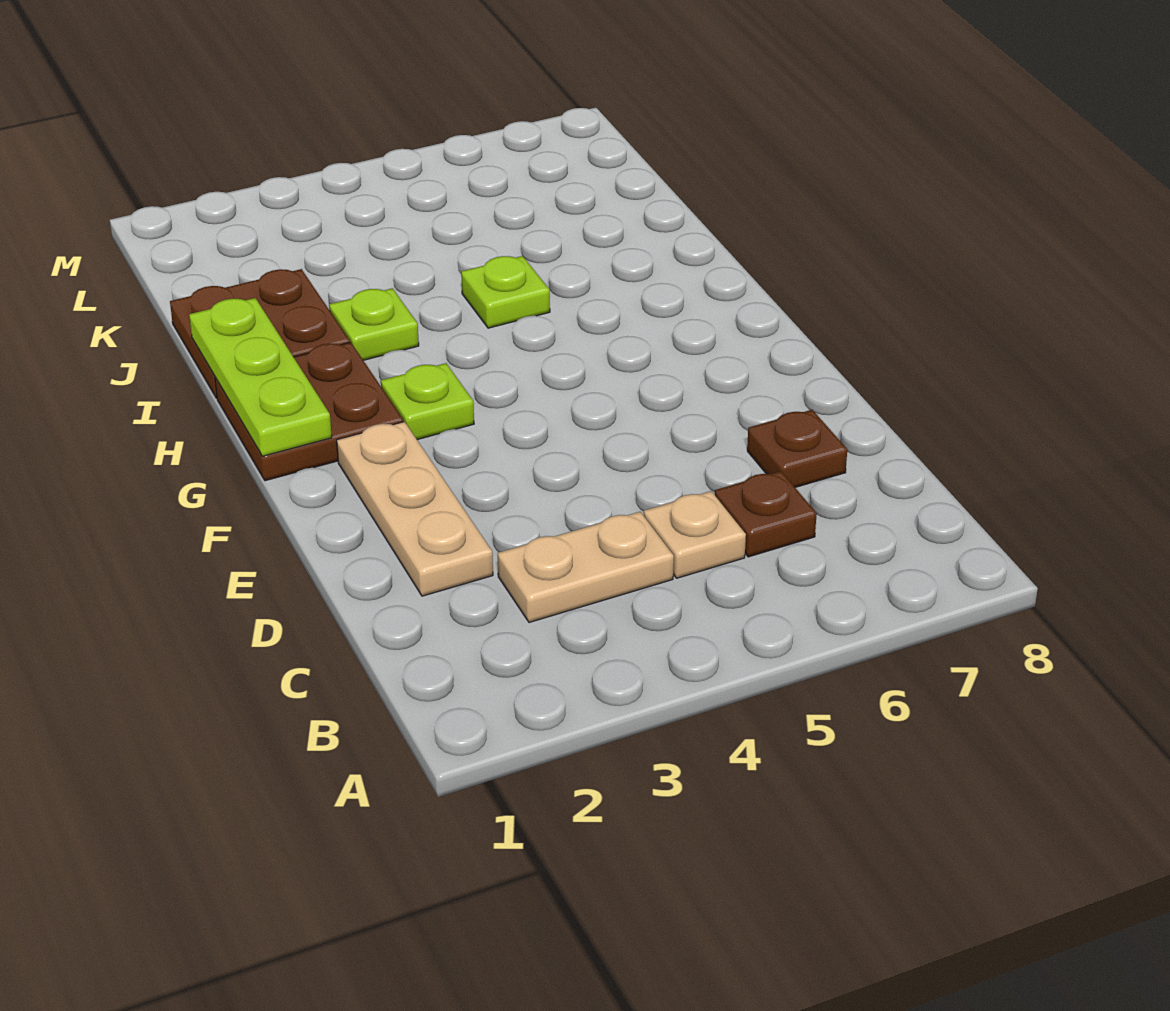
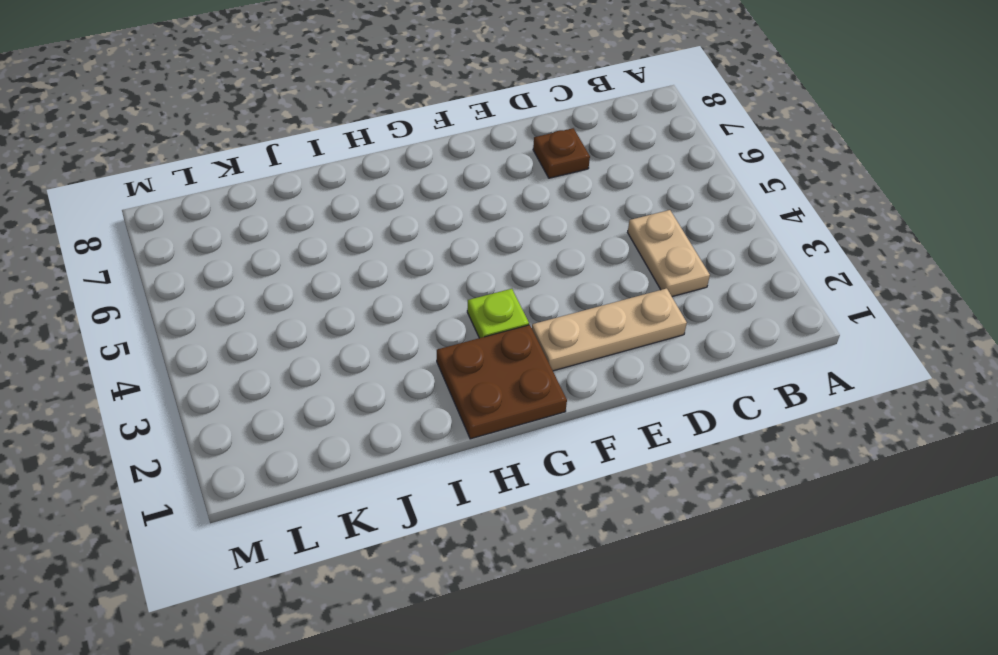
none -> tan plate C5 level 1
none -> brown plate C6 level 1

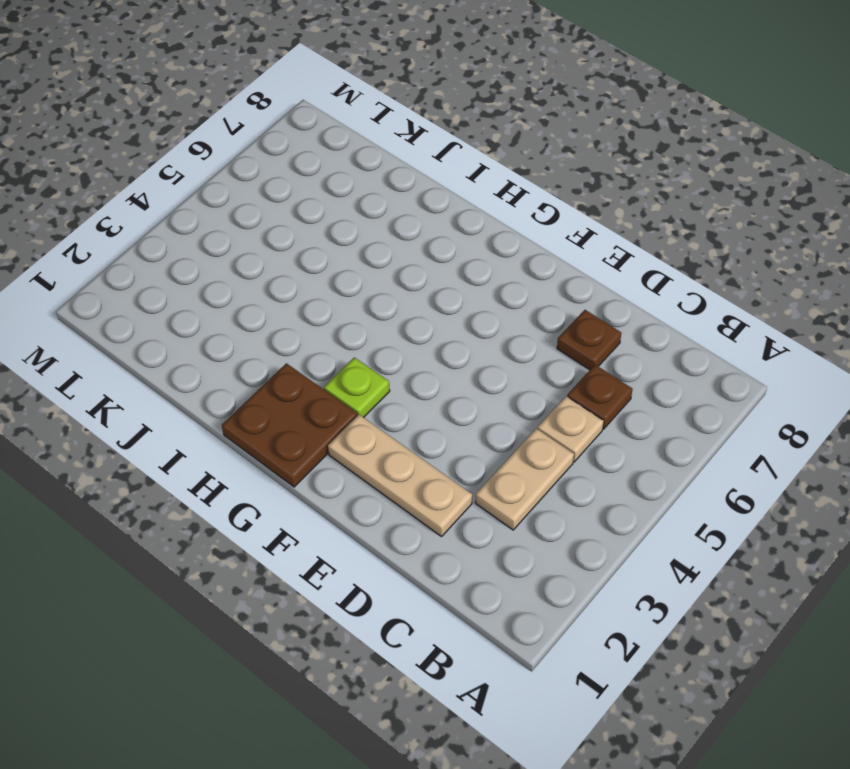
none -> brown plate I1:J2 level 1
none -> lime plate I3 level 1

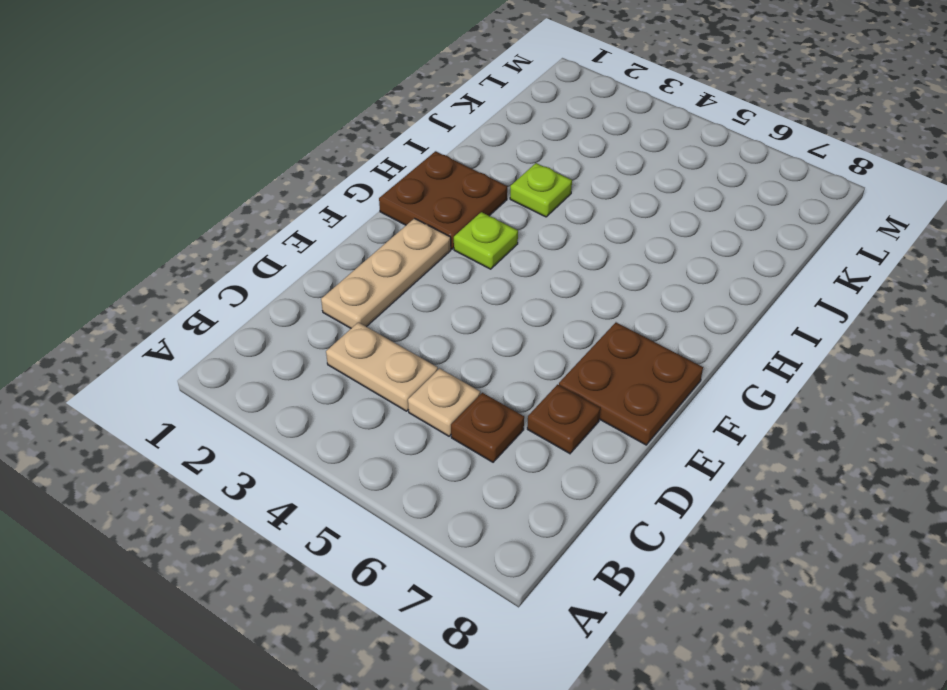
brown plate E7:F8 level 1 -> brown plate I1:J2 level 1
none -> lime plate I5 level 1
none -> lime plate G1:I1 level 2

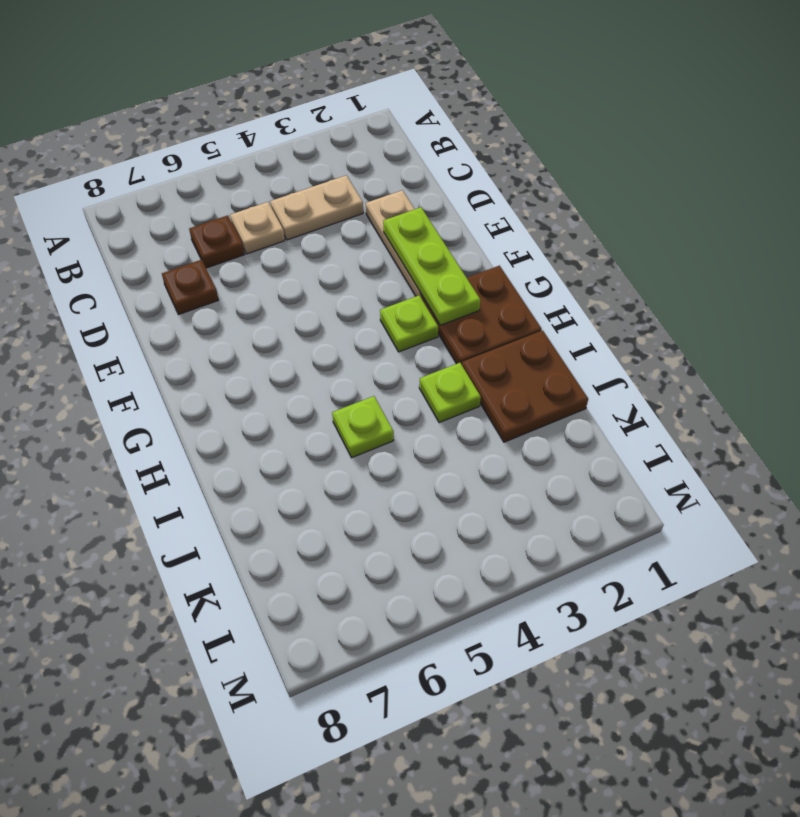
lime plate E2:G2 level 2 -> lime plate G1:I1 level 2

